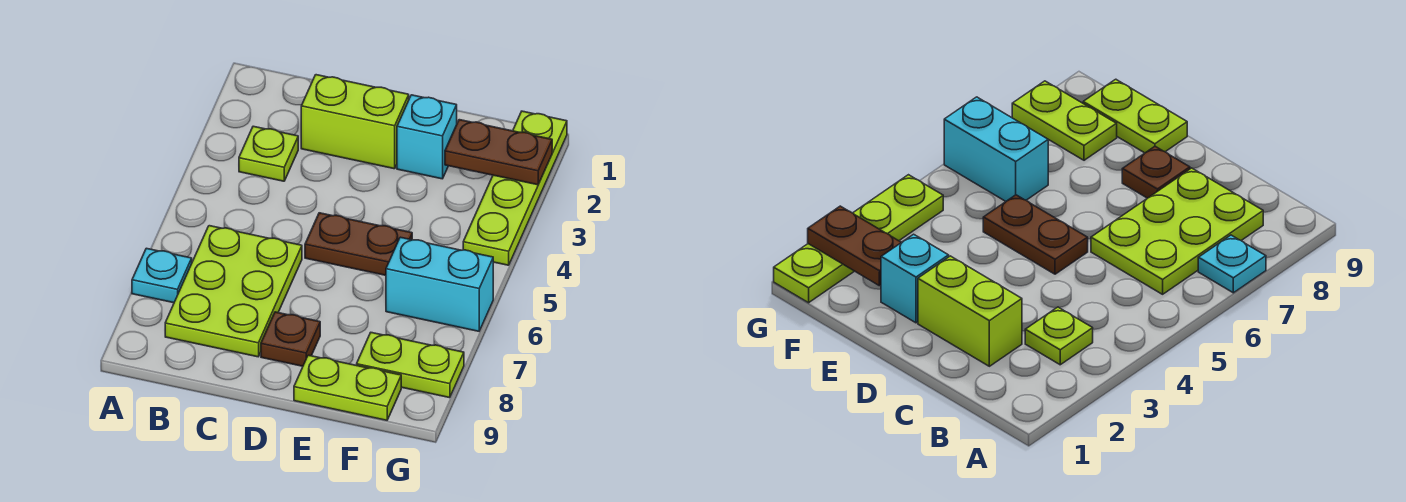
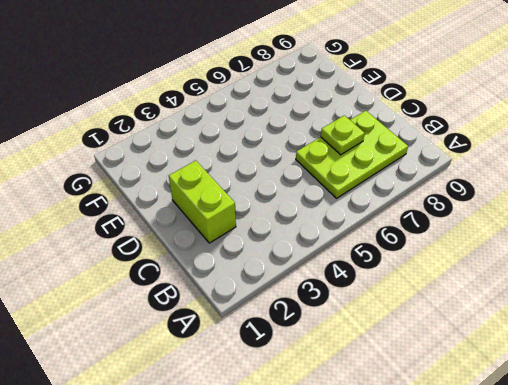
lime plate C7 level 2 -> lime plate B3 level 1
none -> cyan plate A7 level 1
none -> brown plate D5:E5 level 1
none -> brown plate D8 level 1

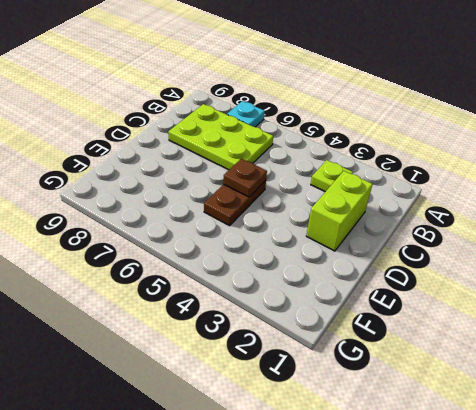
brown plate D5 level 2 -> brown plate D8 level 1
none -> cyan brick E2 level 1
none -> lime plate E9:F9 level 1
none -> cyan brick F6:G6 level 1

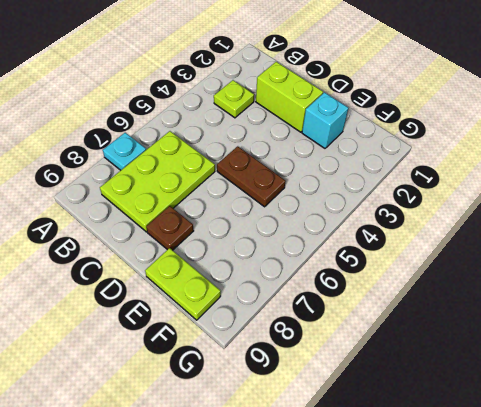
none -> cyan brick F6:G6 level 1
none -> lime plate F8:G8 level 1
none -> lime plate G1:G4 level 1

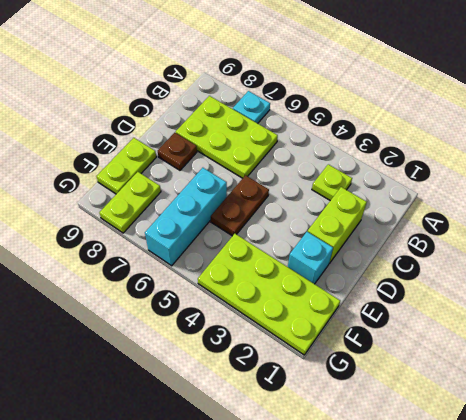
cyan brick E6:G6 level 1 -> cyan brick F6:G6 level 1
lime plate F1:G4 level 1 -> lime plate G1:G4 level 1
none -> brown plate F2:G2 level 2

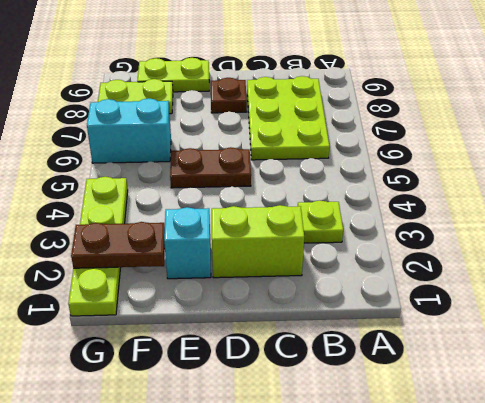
none -> cyan plate A7 level 1

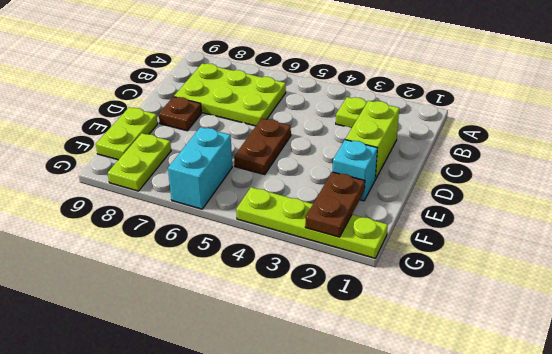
none -> cyan plate A7 level 1

